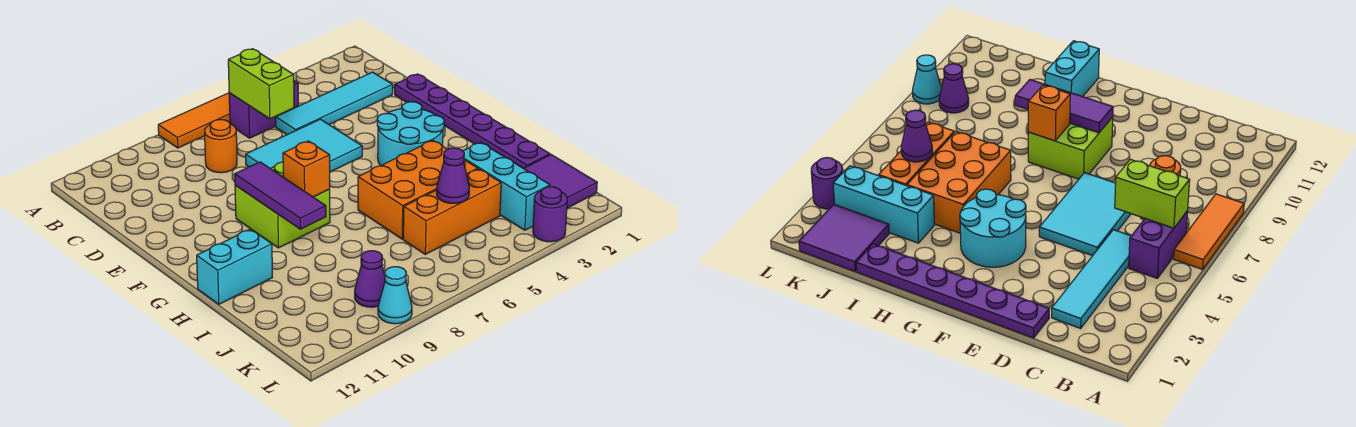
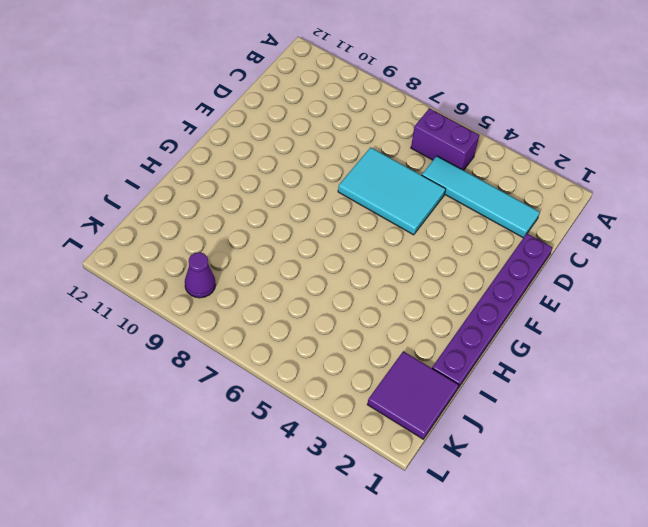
none -> orange tile A6:A8 level 1
none -> orange round brick C8 level 1
none -> cyan round brick F3:G4 level 1

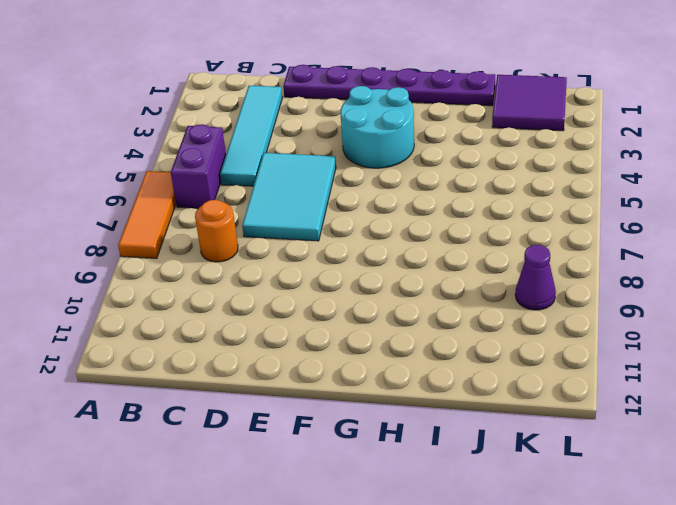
none -> lime brick F8:G9 level 1
none -> orange brick H4:I6 level 1
none -> cyan brick H11:H12 level 1

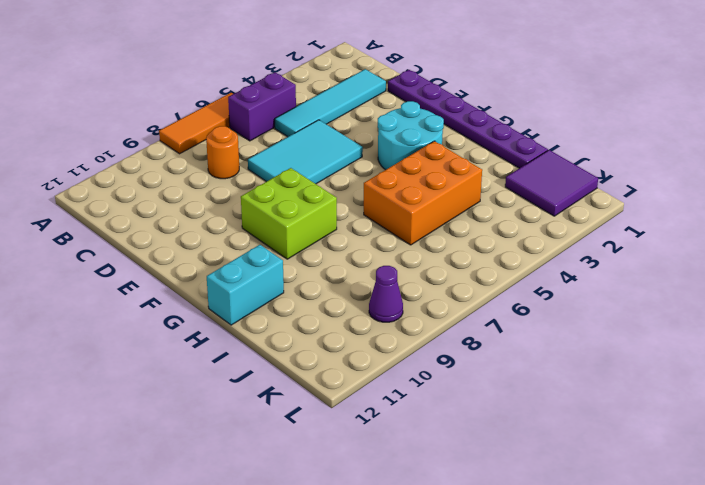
none -> cyan brick I3:K3 level 1
none -> orange brick J4:J6 level 1
none -> purple round brick L3 level 1

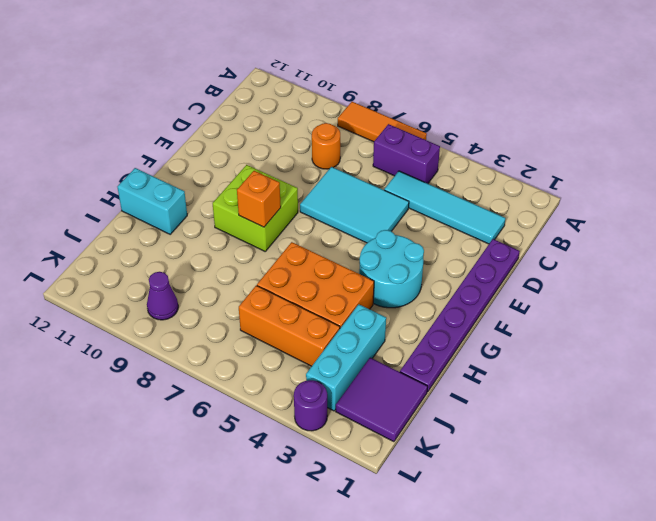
none -> cyan cone L9 level 1
none -> lime brick B6:C6 level 2
none -> purple tile F9:H9 level 2

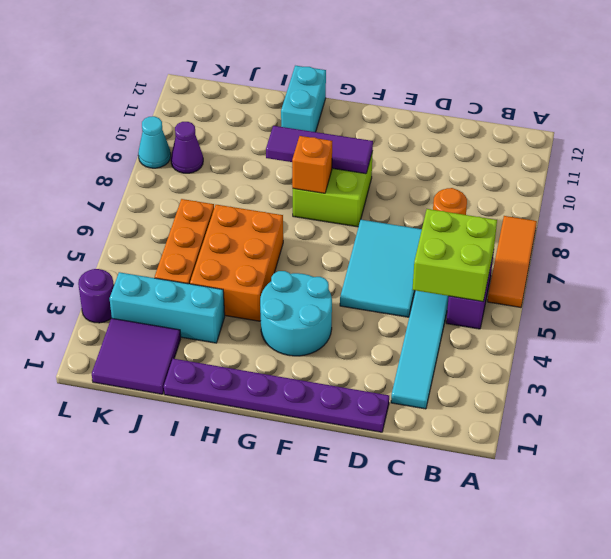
lime brick B5:C6 level 2 -> lime brick B6:C6 level 2
none -> purple cone J5 level 2

